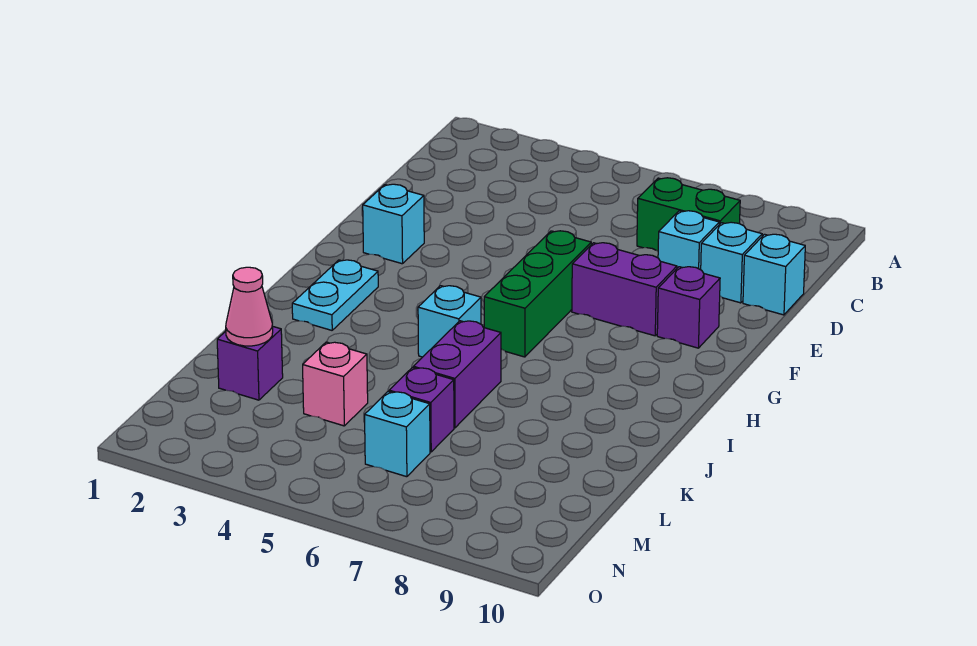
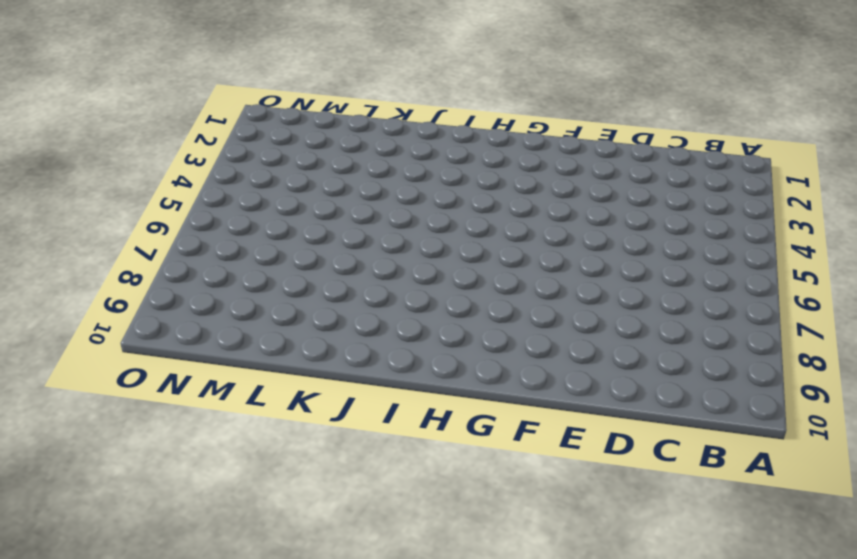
none -> green brick C7:C8 level 1
none -> cyan brick D8 level 1
none -> cyan brick D9 level 1

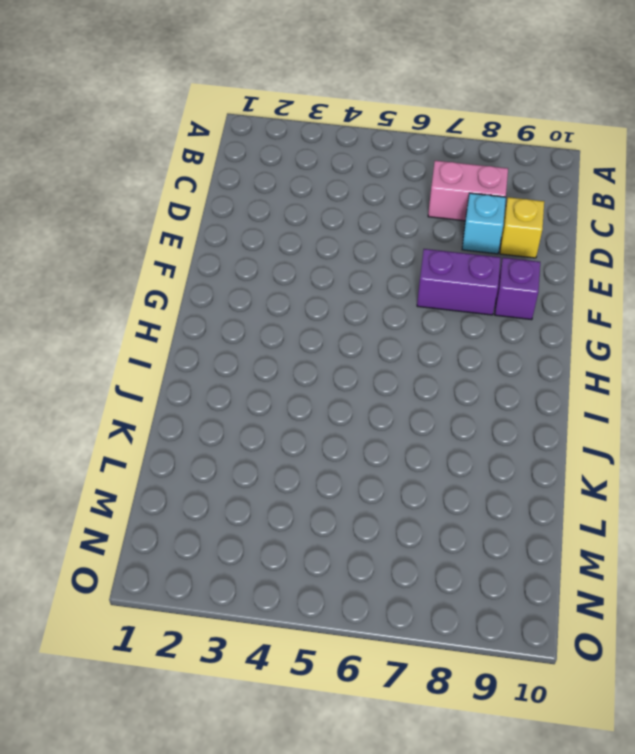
pink brick C7:C8 level 1 -> green brick C7:C8 level 1
yellow brick D9 level 1 -> cyan brick D9 level 1
none -> cyan brick D10 level 1
none -> cyan brick F2 level 1
none -> green brick F6:H6 level 1

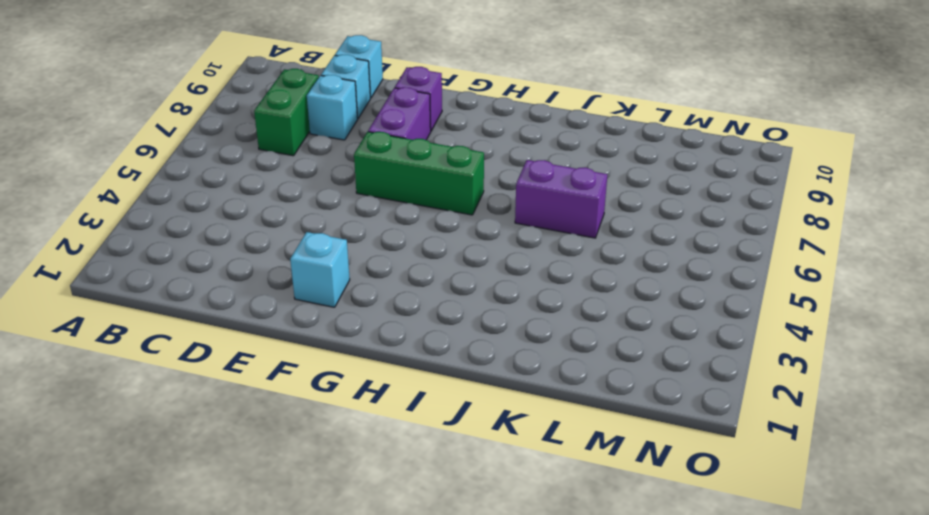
none -> cyan plate H2:I2 level 1
none -> cyan brick I5 level 1
none -> purple brick L2 level 1

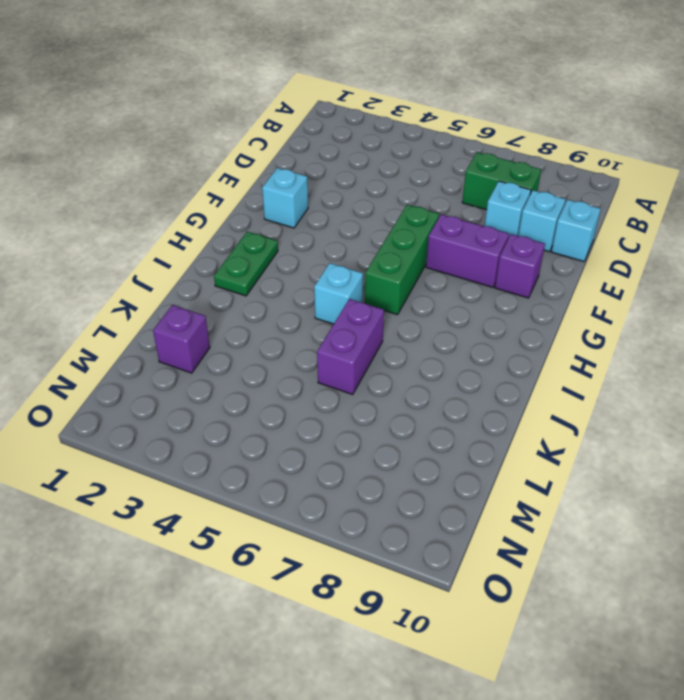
green plate H2:I2 level 1 -> cyan plate H2:I2 level 1
none -> pink brick L4 level 1
none -> purple brick L6 level 1
none -> cyan brick M6 level 1

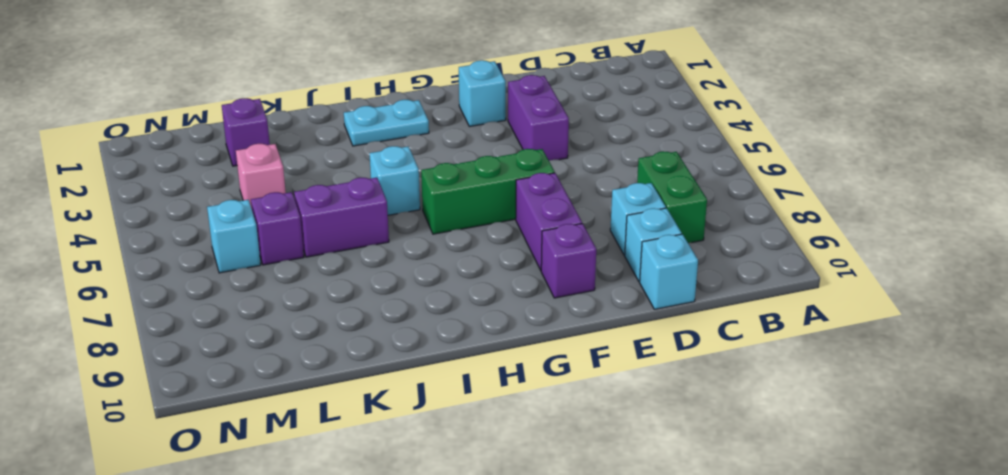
purple brick E3:E4 level 1 -> none
none -> pink cone L2 level 2

